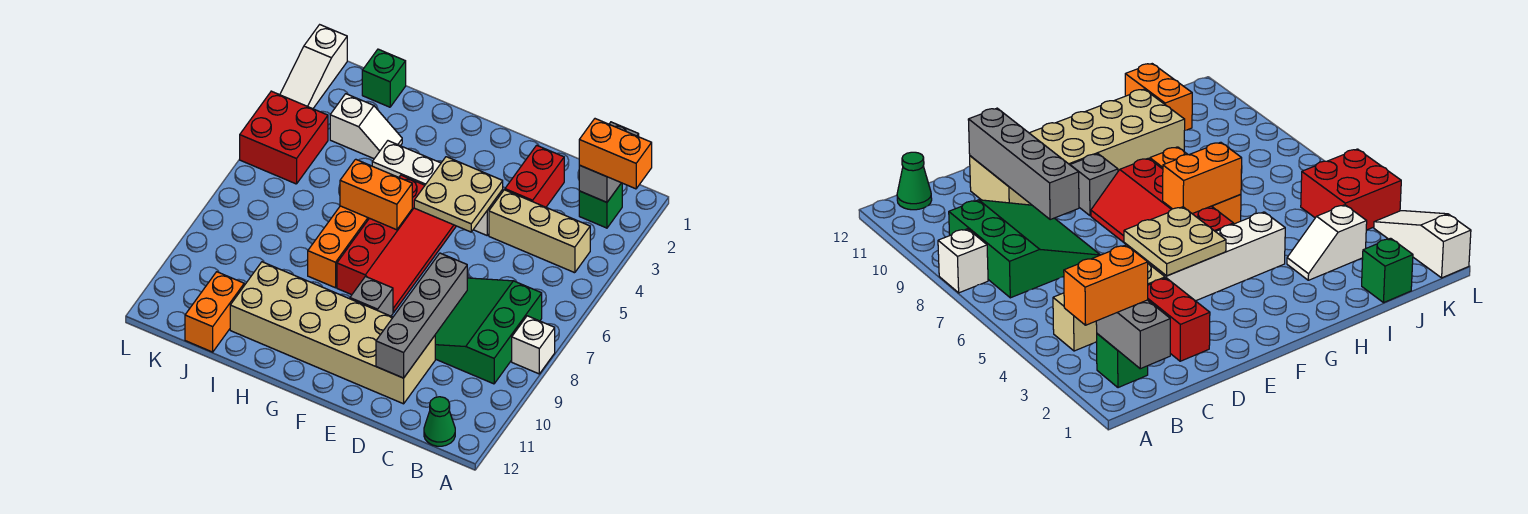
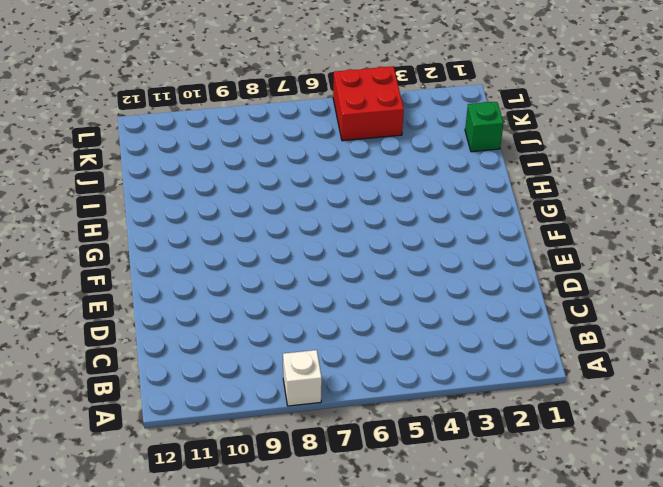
none -> green brick B2 level 1
none -> tan brick B4:D4 level 1
none -> green slope B7:D9 level 1 top B

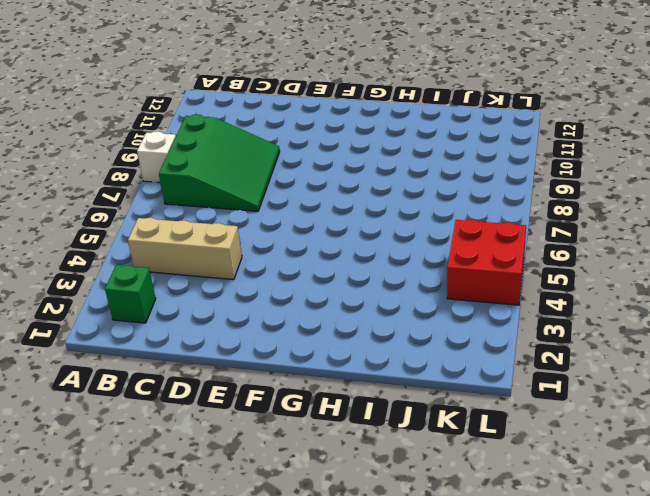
none -> green cone B12 level 1
none -> red brick D2:D3 level 1
none -> tan brick D10:I11 level 1

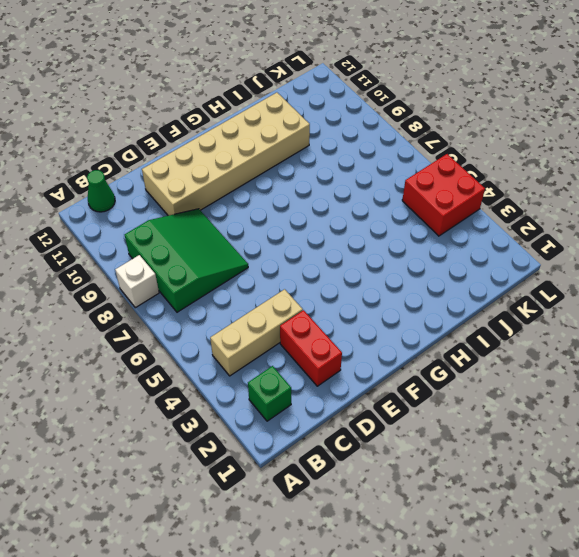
none -> white brick E4:H4 level 1
none -> red slope F5:G8 level 1 top G
none -> grey brick F9 level 1

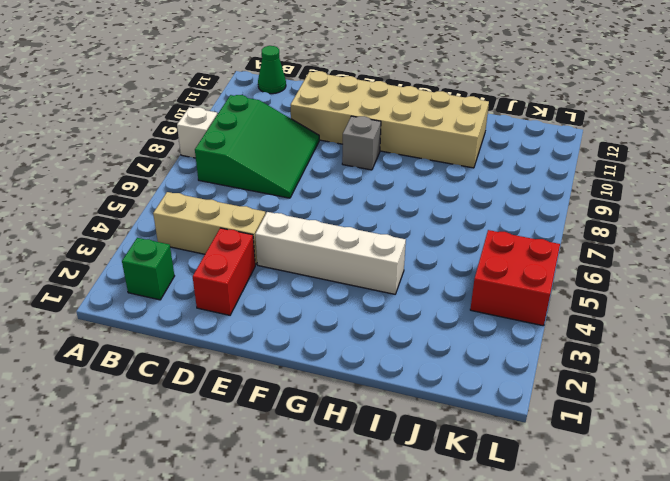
none -> red slope F5:G8 level 1 top G
none -> orange brick H6:H8 level 1
none -> white slope I3:J3 level 1 top J

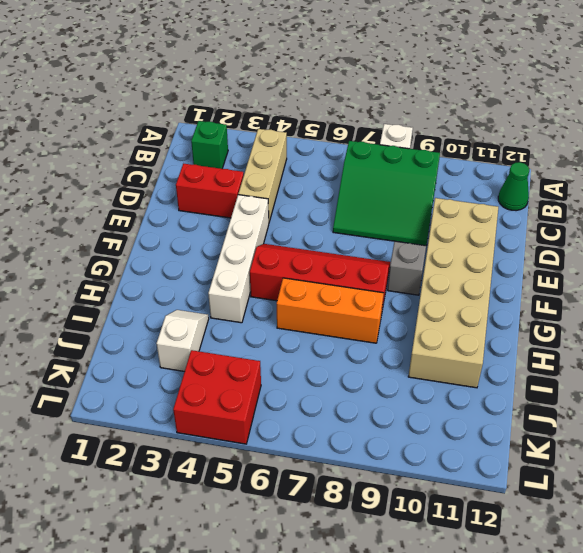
none -> green brick J1 level 1
none -> orange brick J11:J12 level 1
none -> white slope L1:L3 level 1 top 1

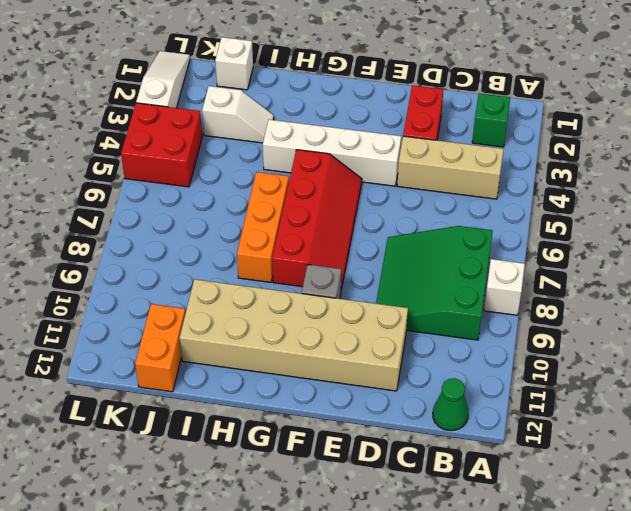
white brick J1 level 1 -> green brick J1 level 1
white slope L1:L3 level 1 top 3 -> white slope L1:L3 level 1 top 1
none -> grey brick B1:B2 level 2
none -> grey brick D8:D11 level 2
none -> tan plate E4:F5 level 2

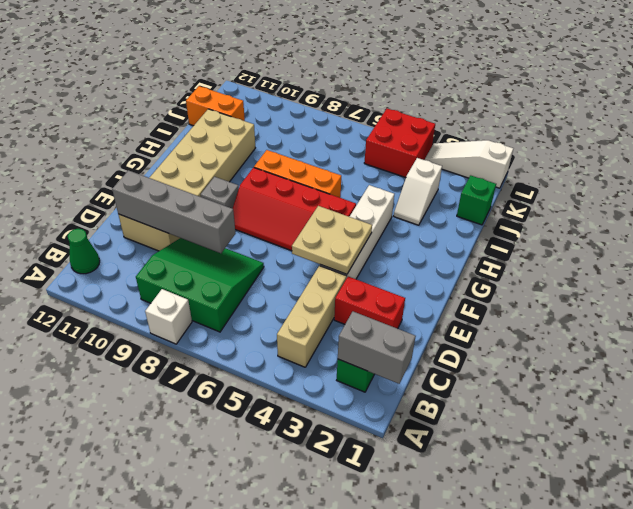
none -> orange brick G6:H6 level 2
none -> orange brick A2:B2 level 3

